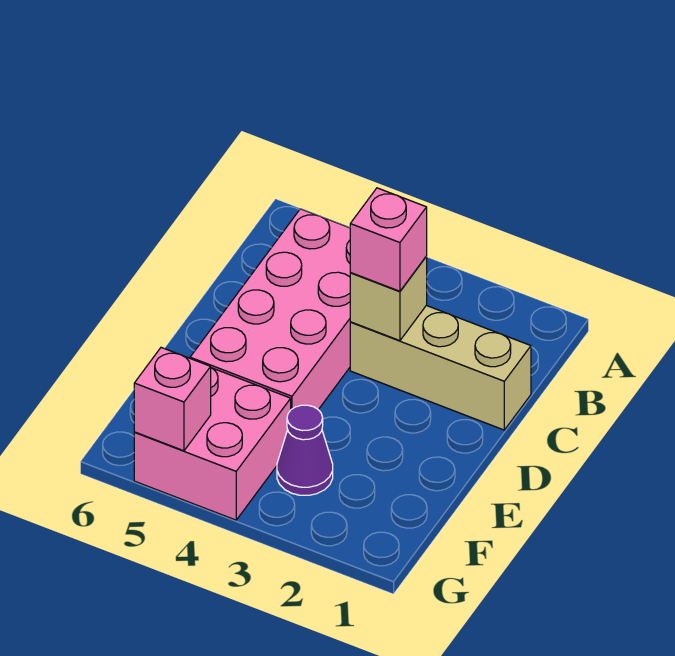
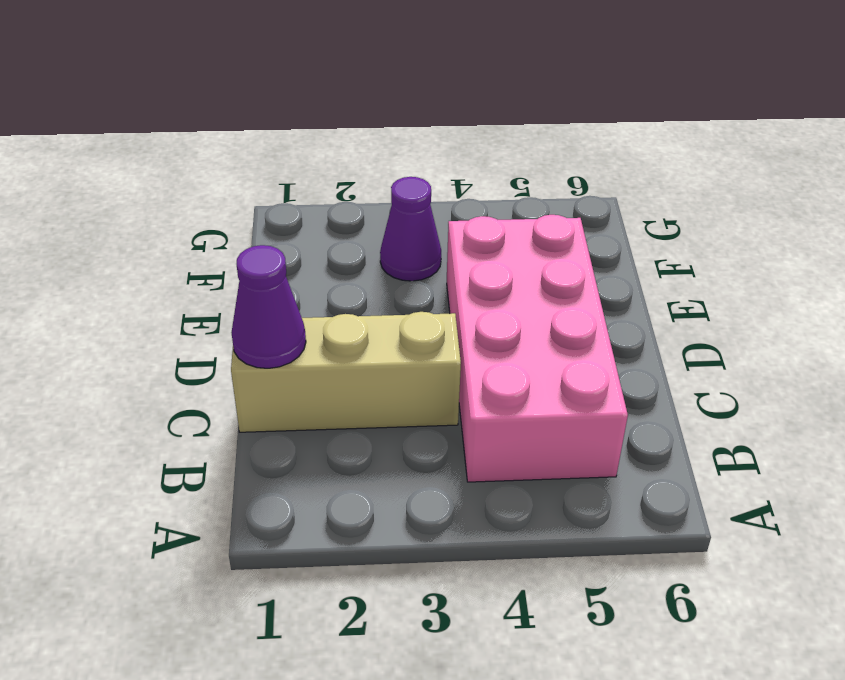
purple cone C1 level 2 -> none
none -> pink brick F4:G5 level 1
none -> tan brick C3 level 2

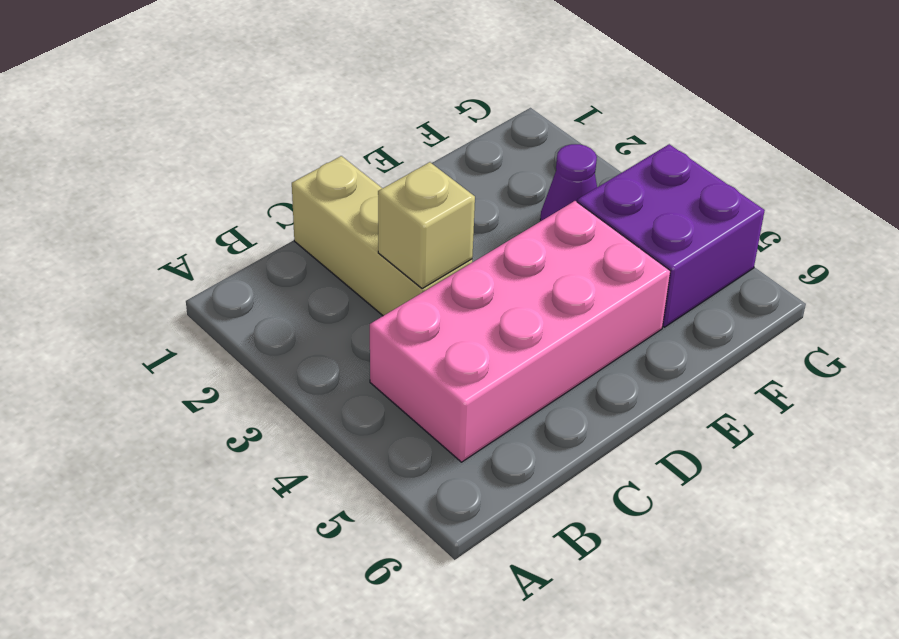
purple brick F4:G5 level 1 -> pink brick F4:G5 level 1
none -> pink brick G5 level 2
none -> pink brick C3 level 3

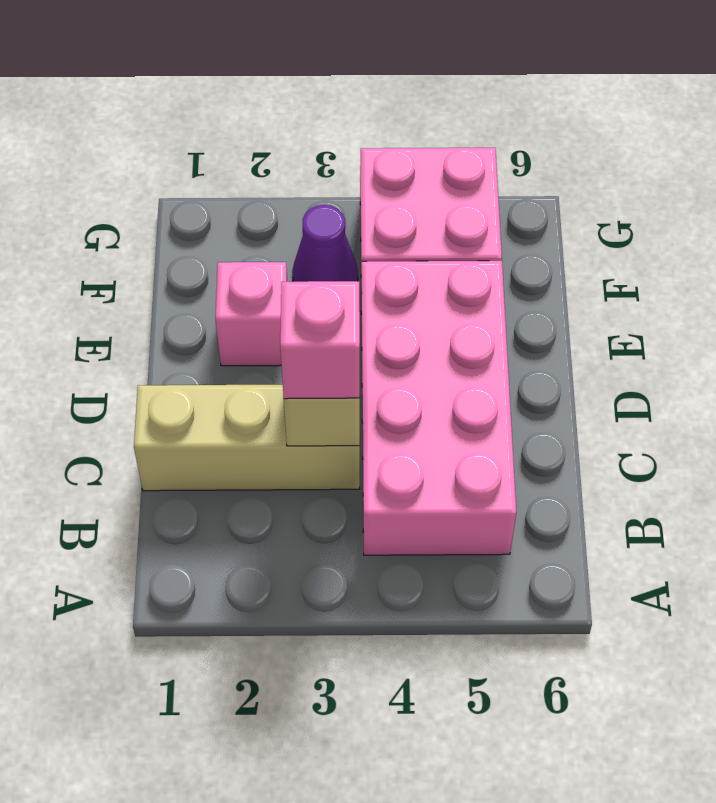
pink brick E2 level 1 -> pink brick G5 level 2

